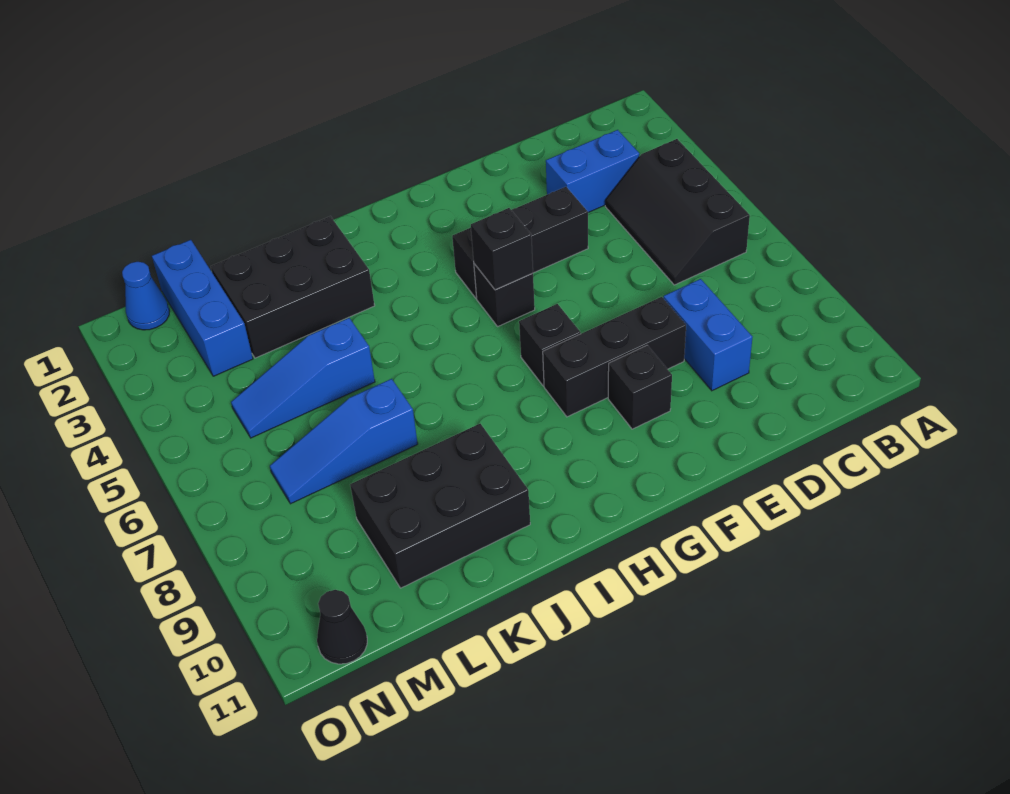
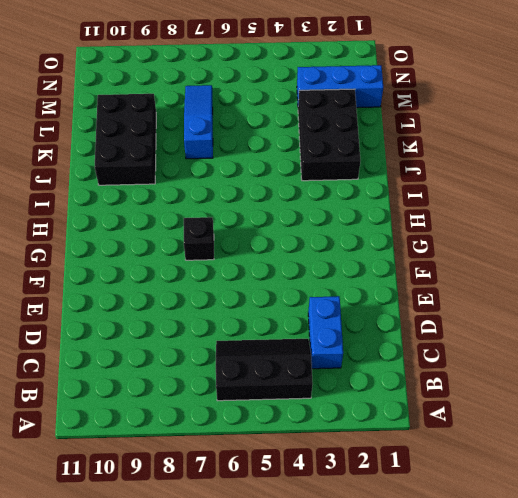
none -> blue brick D8:D9 level 1
none -> black brick E4:G4 level 1
none -> black brick E8:G8 level 1

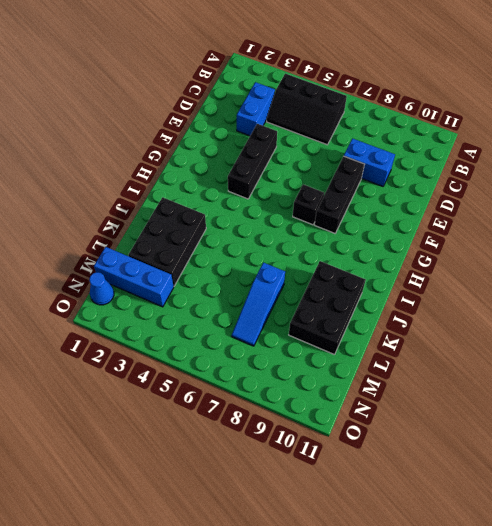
none -> black brick F9 level 1
none -> black brick G5 level 1
none -> blue slope K5:M5 level 1 top K

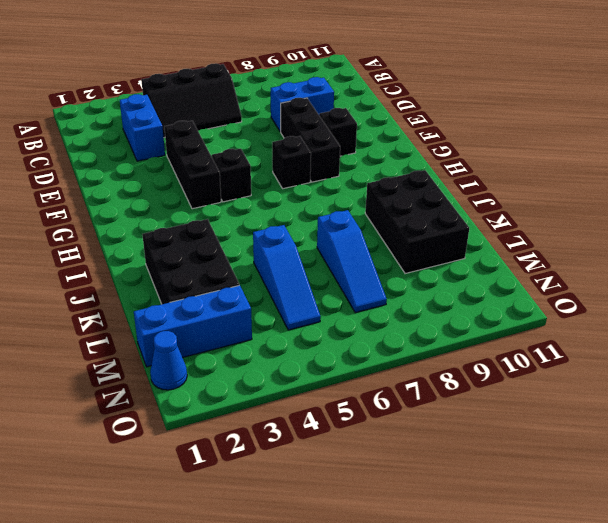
none -> black cone N11 level 1
none -> black brick G5 level 2

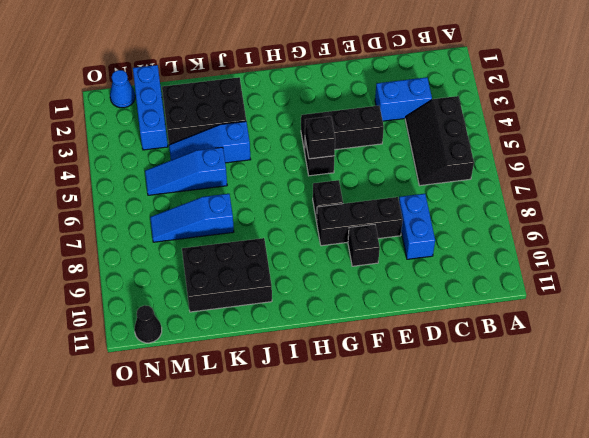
blue slope J4:L4 level 1 top J -> none

